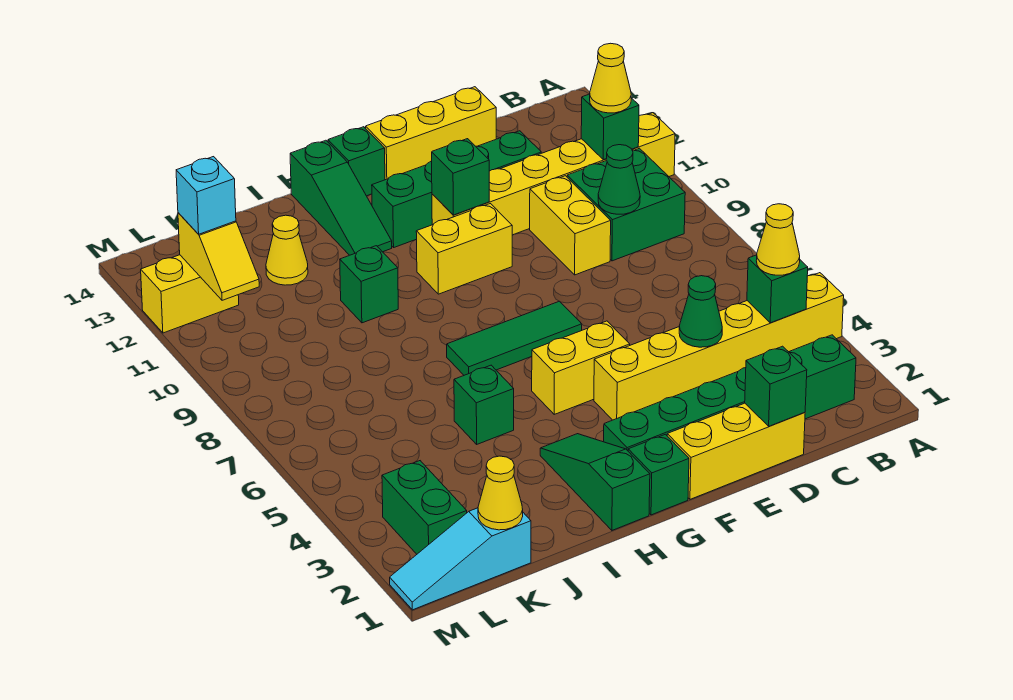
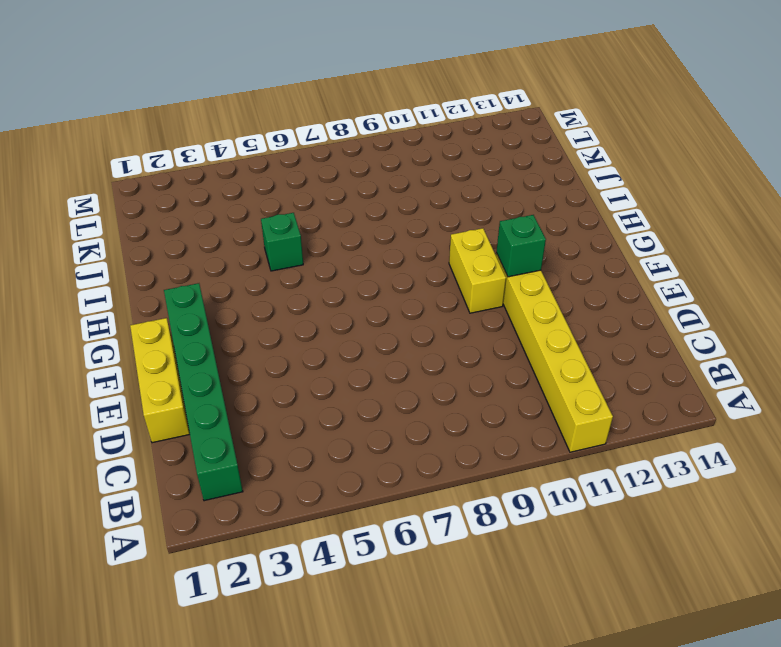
none -> yellow brick A4:F4 level 1
none -> green brick B9:C10 level 1
none -> yellow brick D9:D10 level 1
none -> green brick D12:G12 level 1

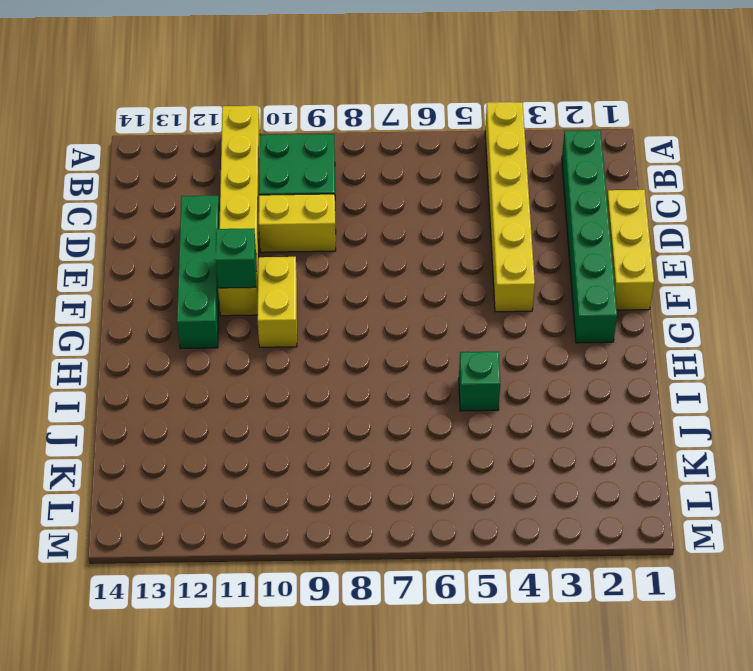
none -> yellow brick D14:F14 level 1
none -> yellow brick F5:G5 level 1
none -> green tile F7:H7 level 1
none -> green brick G1 level 1

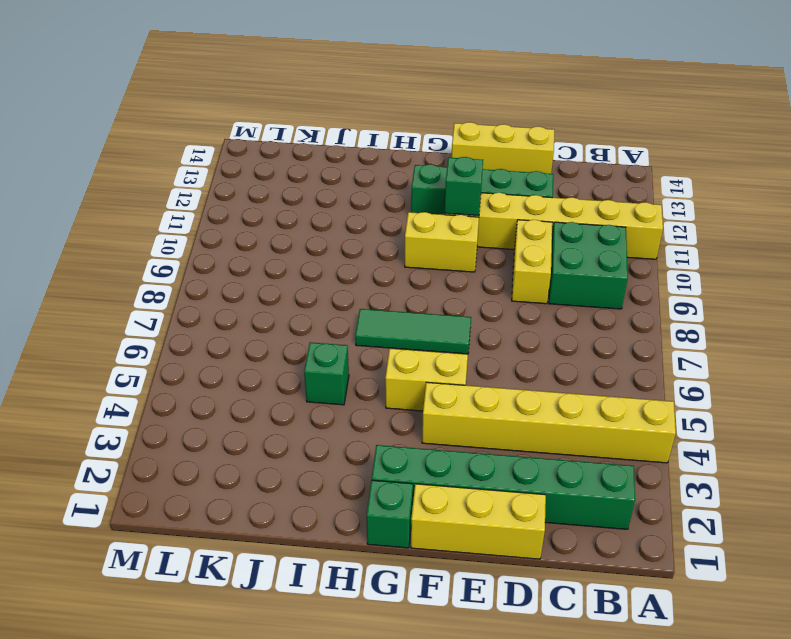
none -> green brick G14 level 1
none -> green slope H1:H3 level 1 top 1
none -> green slope H12:H14 level 1 top 14
none -> green brick I10 level 1

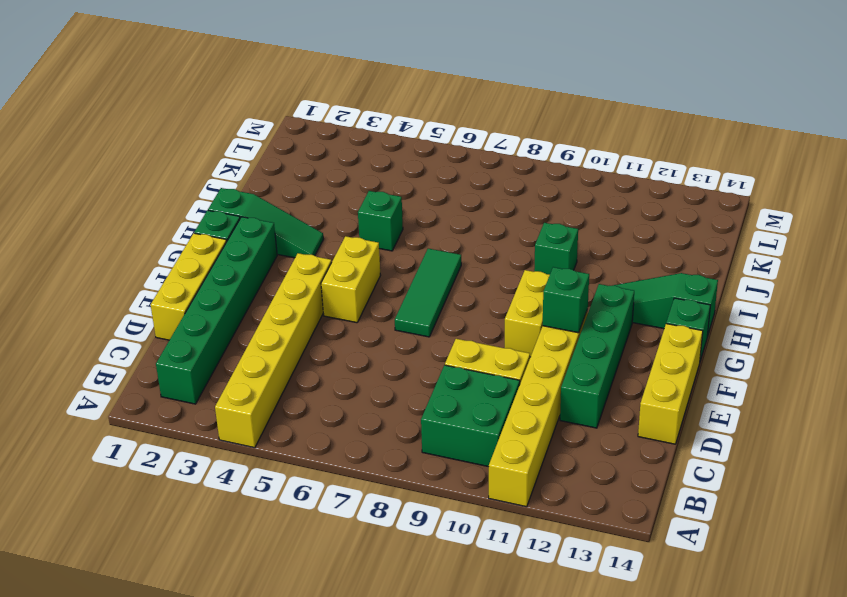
none -> yellow cone J12 level 1
none -> cyan slope K1:M1 level 1 top K
none -> green brick L2:L3 level 1
none -> yellow brick L12:M12 level 1

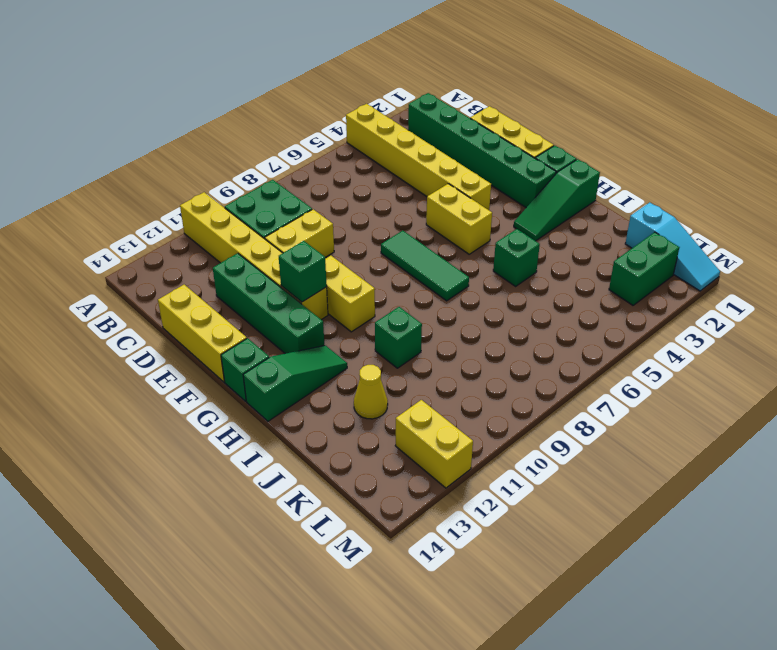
none -> green brick B4 level 2
none -> green brick B11 level 2
none -> green cone C9 level 2
none -> green brick D1 level 2

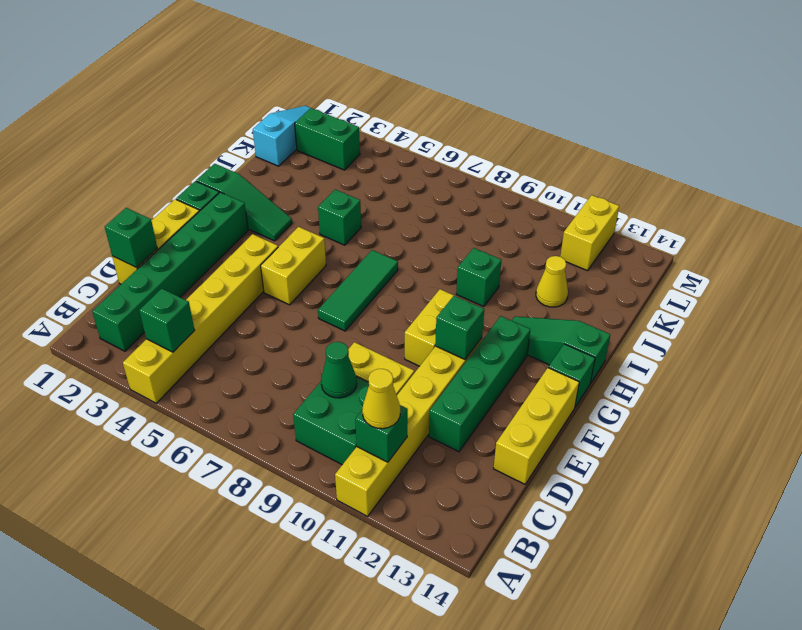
none -> green cone D4 level 2
none -> yellow cone K1 level 2
none -> yellow slope L11:L12 level 2 top 12
none -> yellow cone B4 level 3

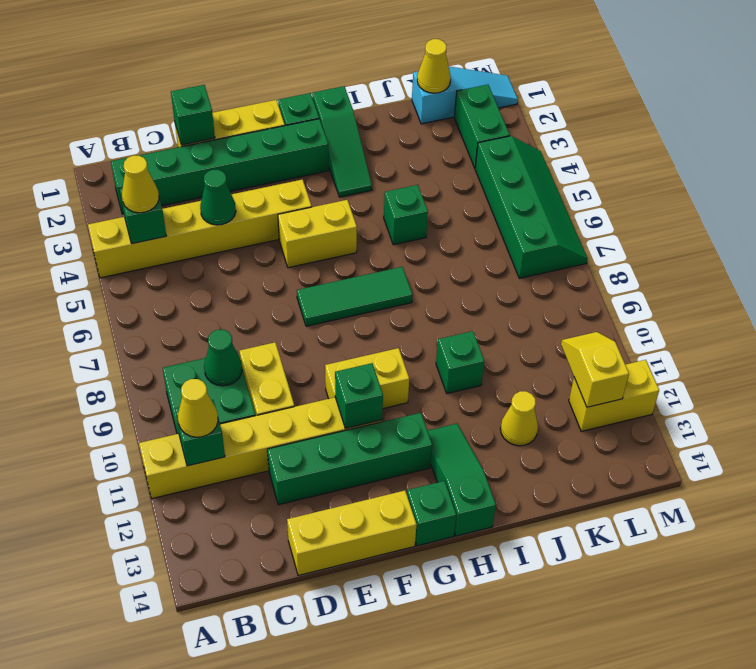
green slope L4:M7 level 1 top L -> none
none -> cyan brick L12 level 3

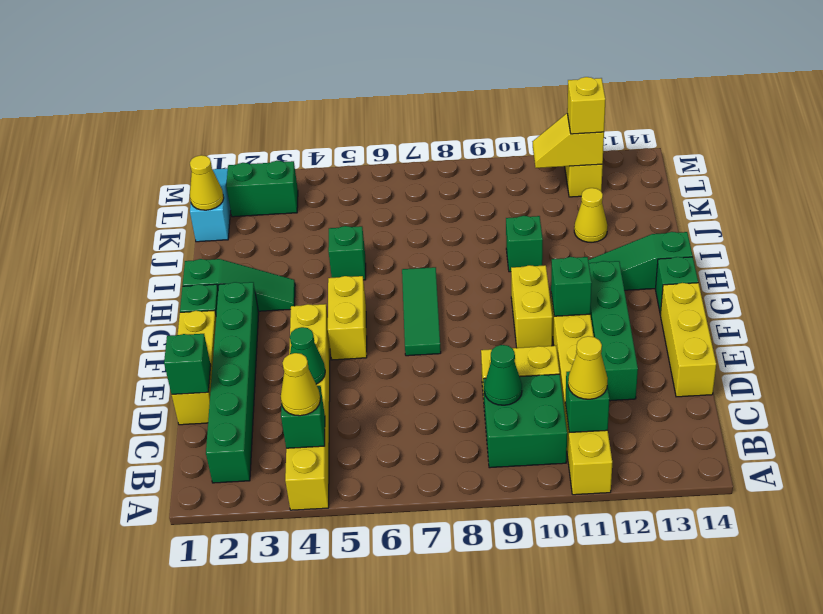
yellow brick L12 level 3 -> cyan brick L12 level 3

